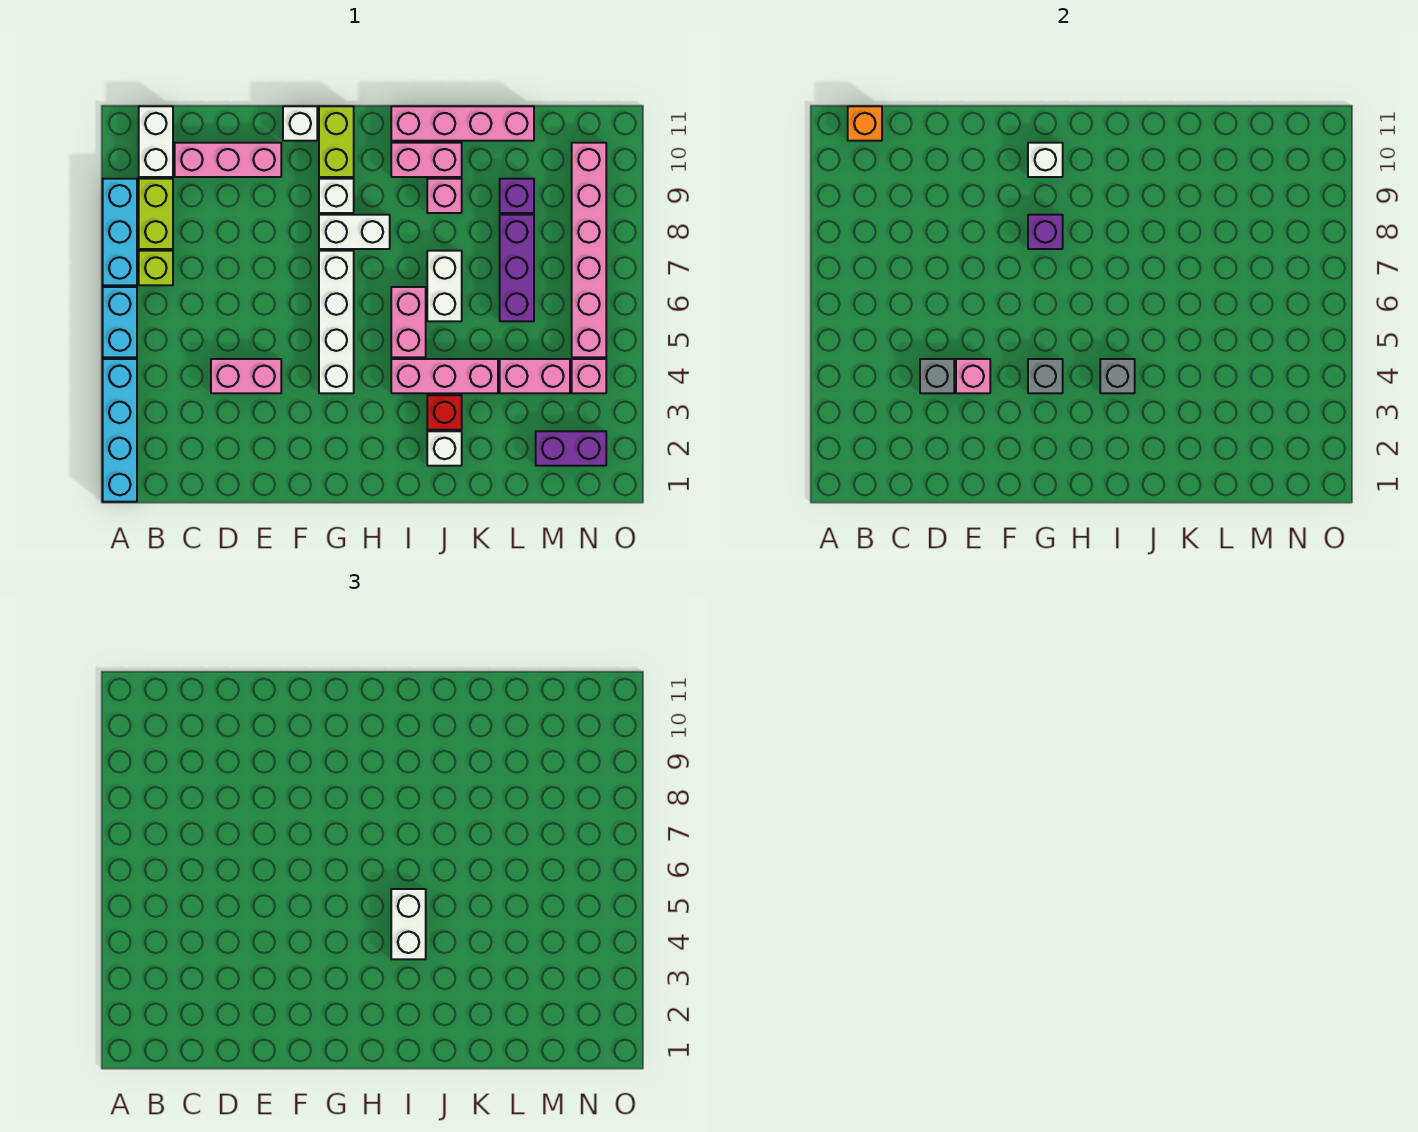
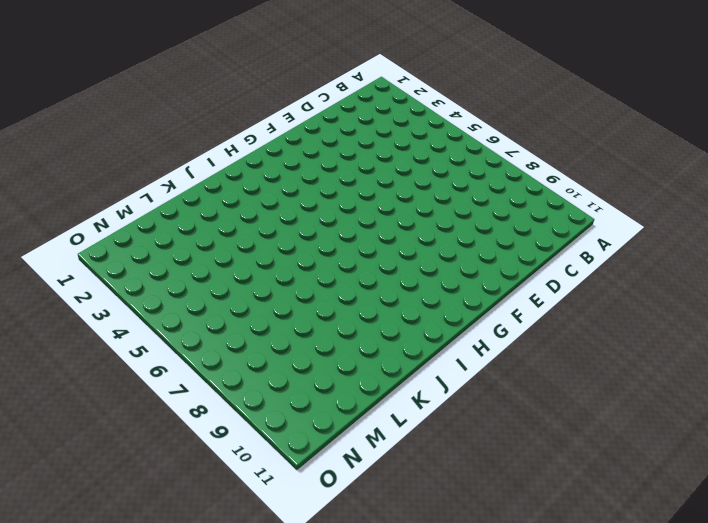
none -> cyan brick A1:A4 level 1
none -> cyan brick A5:A6 level 1
none -> cyan brick A7:A9 level 1
none -> lime brick B7 level 1

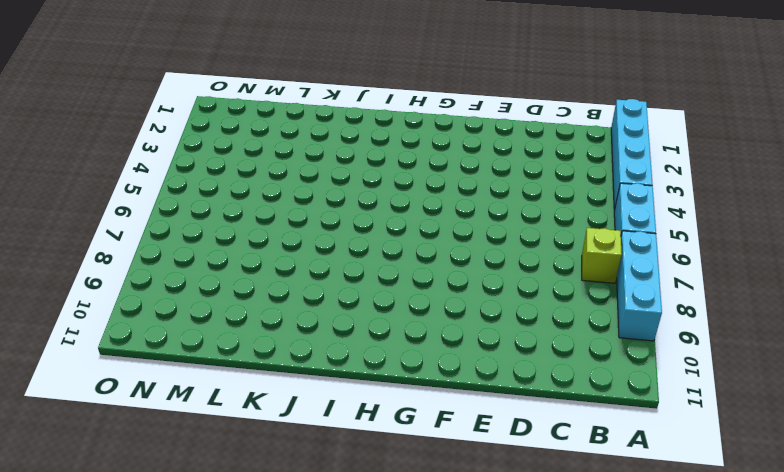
none -> lime brick B8:B9 level 1
none -> white brick B10:B11 level 1
none -> pink brick C10:E10 level 1
none -> pink brick D4:E4 level 1

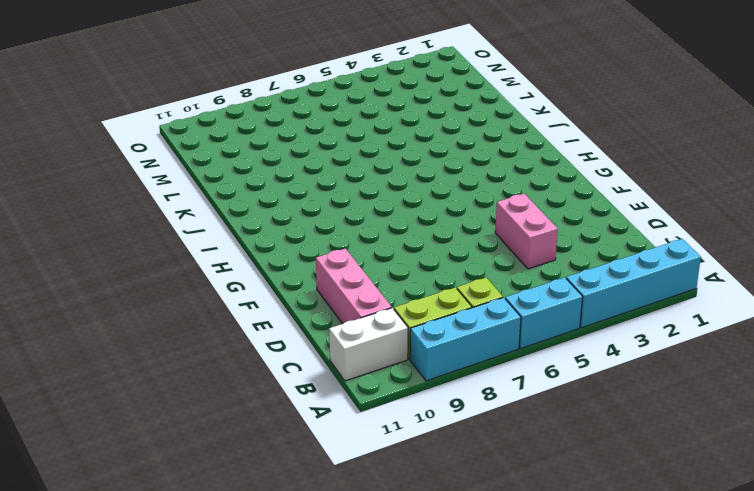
none -> white brick F11 level 1
none -> white brick G4:G7 level 1
none -> white brick G8:H8 level 1
none -> white brick G9 level 1

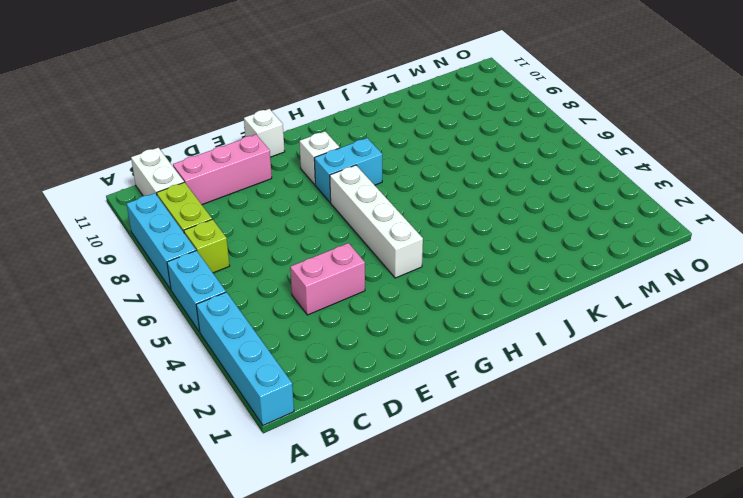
cyan brick G8:H8 level 1 -> white brick G8:H8 level 1
none -> lime brick G10:G11 level 1
none -> pink brick I4:K4 level 1
none -> pink brick I5:I6 level 1
none -> pink brick I10:J10 level 1

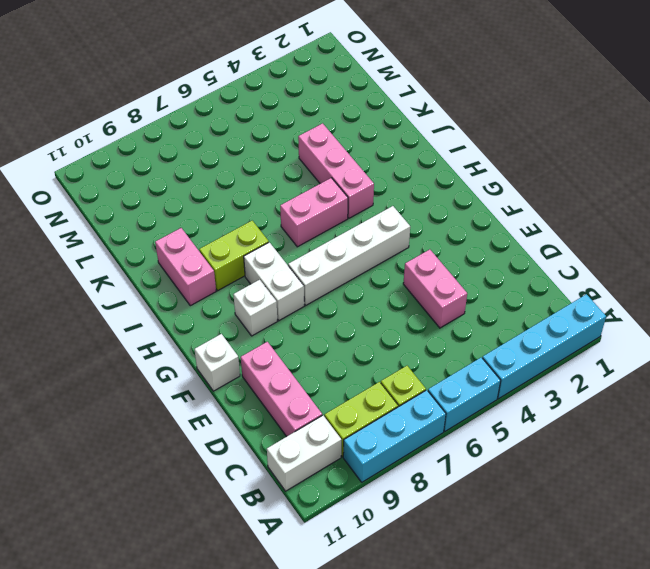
lime brick I8:I9 level 1 -> lime brick G10:G11 level 1
none -> pink brick I11:L11 level 1
none -> white brick J2 level 1
none -> red brick J3 level 1
none -> white brick J6:J7 level 1

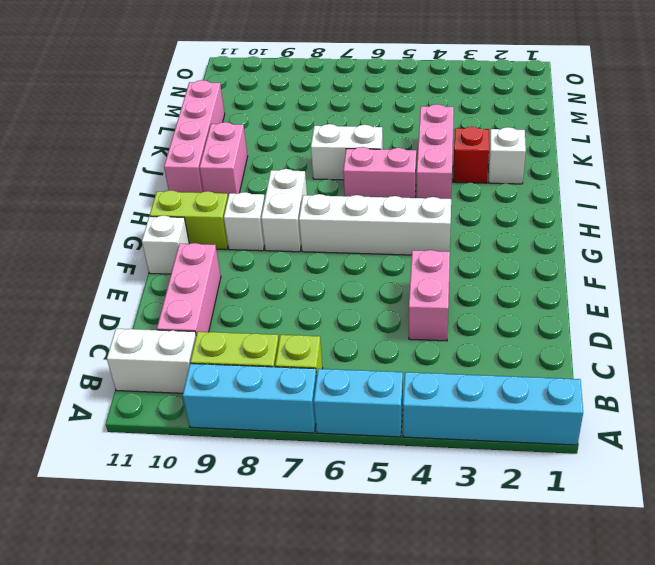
none -> pink brick J9 level 1
none -> pink brick L4:M4 level 1
none -> purple brick L6:L8 level 1
none -> purple brick L9 level 1

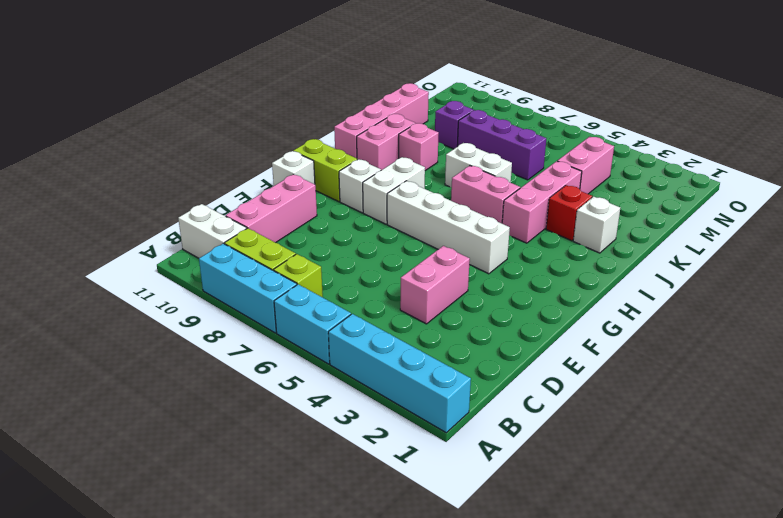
none -> purple brick M2:N2 level 1
none -> pink brick N4 level 1
none -> pink brick N5:N10 level 1
none -> orange brick B11 level 2

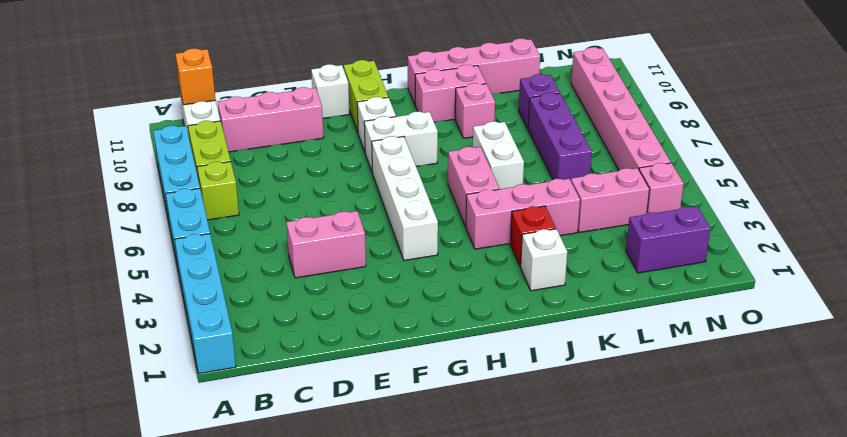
none -> grey brick D4 level 2
none -> pink brick E4 level 2
none -> grey brick G4 level 2
none -> purple brick G8 level 2

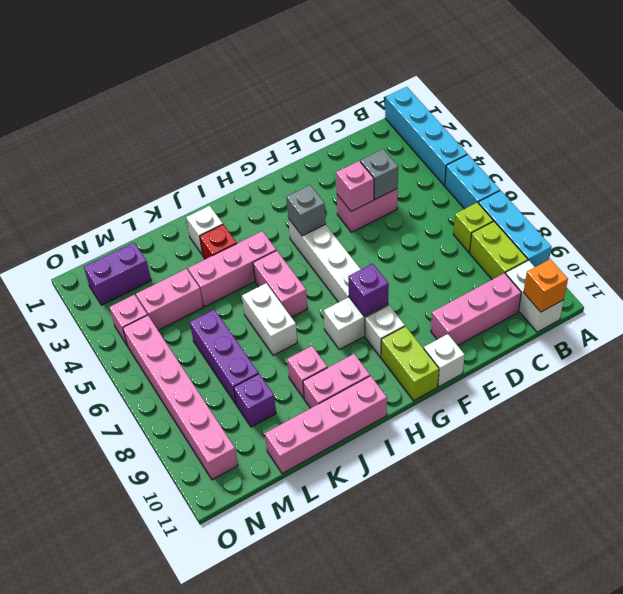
none -> white brick G10 level 2
none -> grey brick I4 level 2
none -> white brick I4:I5 level 3

